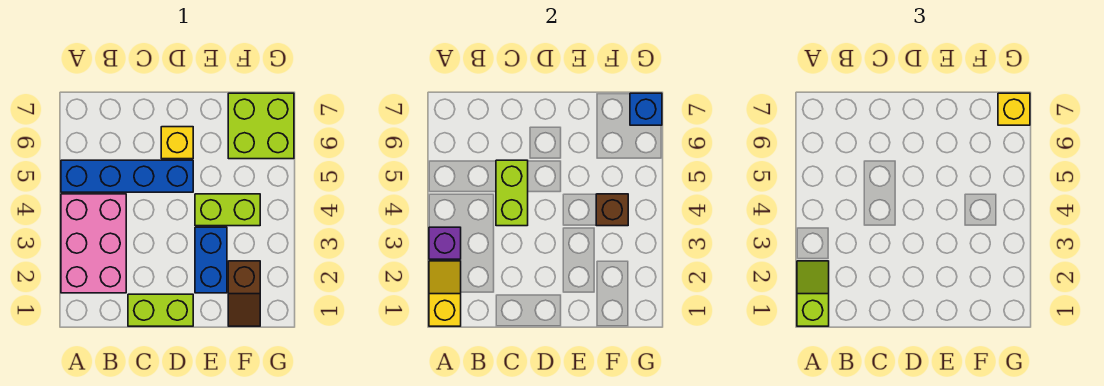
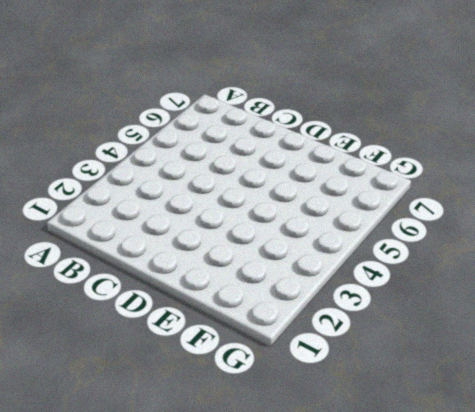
none -> pink brick A2:B4 level 1
none -> blue brick A5:D5 level 1
none -> lime brick C1:D1 level 1

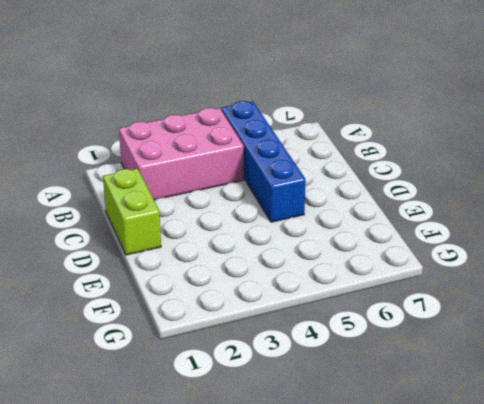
none -> yellow brick D6 level 1
none -> blue brick E2:E3 level 1
none -> lime brick E4:F4 level 1

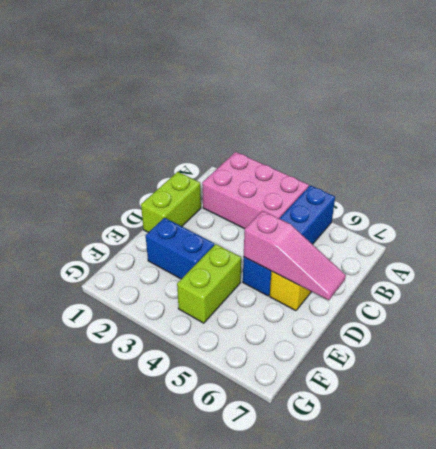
pink slope D5:D7 level 2 top 5 -> none
none -> brown slope F1:F2 level 1 top 2
none -> lime brick F6:G7 level 1
none -> yellow slope A1:A2 level 2 top 1

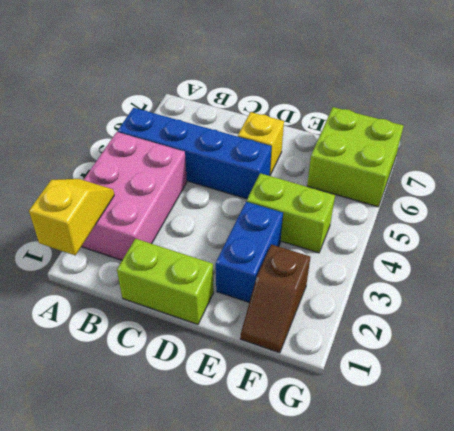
none -> purple brick A3 level 2
none -> lime brick C4:C5 level 2
none -> brown brick F4 level 2

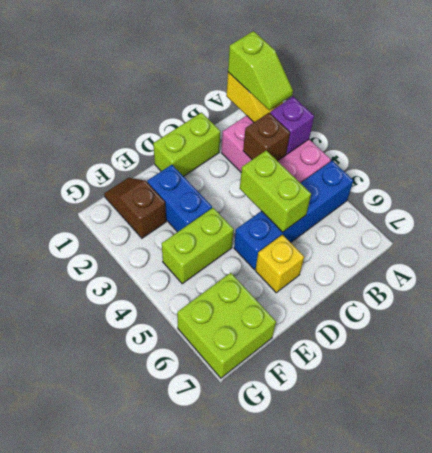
brown brick B3 level 2 -> brown brick F4 level 2
none -> blue brick G7 level 2
none -> yellow brick G7 level 3

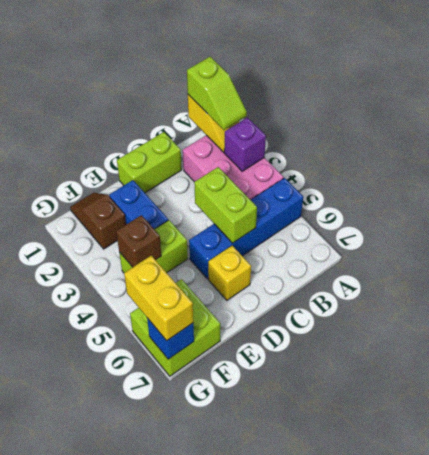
yellow brick G6:G7 level 3 -> yellow brick G7 level 3

